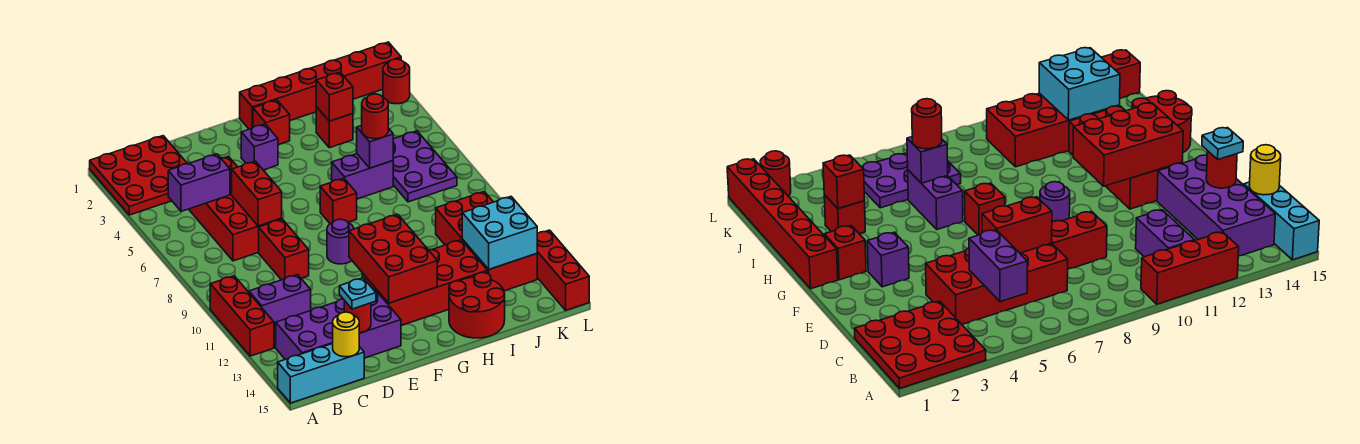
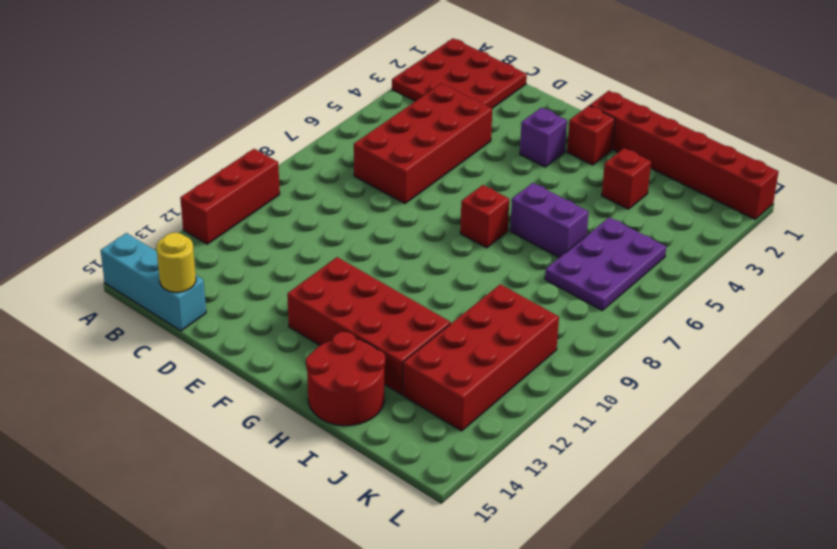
none -> purple brick B11:C11 level 1
none -> purple brick B13:E14 level 1
none -> red brick D8:D9 level 1
none -> purple round brick F9 level 1

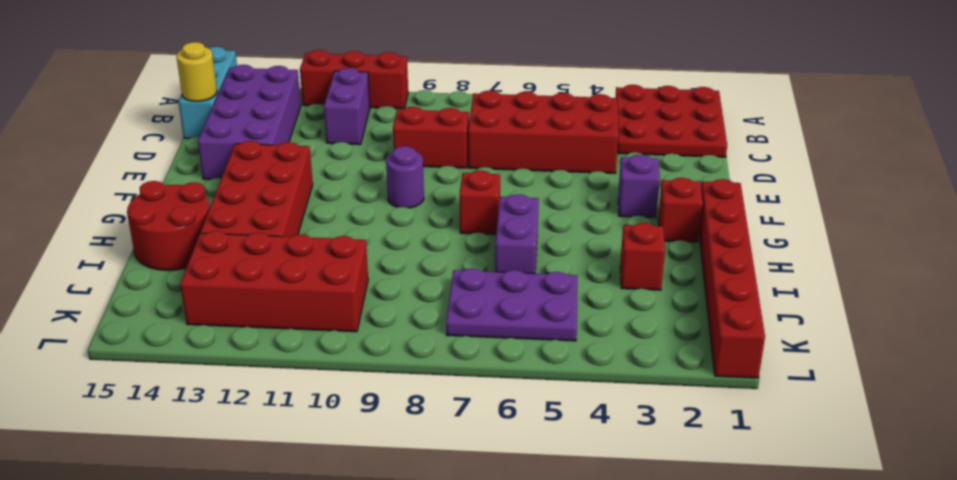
none -> red round brick L2 level 1
none -> red brick L13:L15 level 1
none -> purple brick B5:C5 level 2
none -> red brick D6:D7 level 2

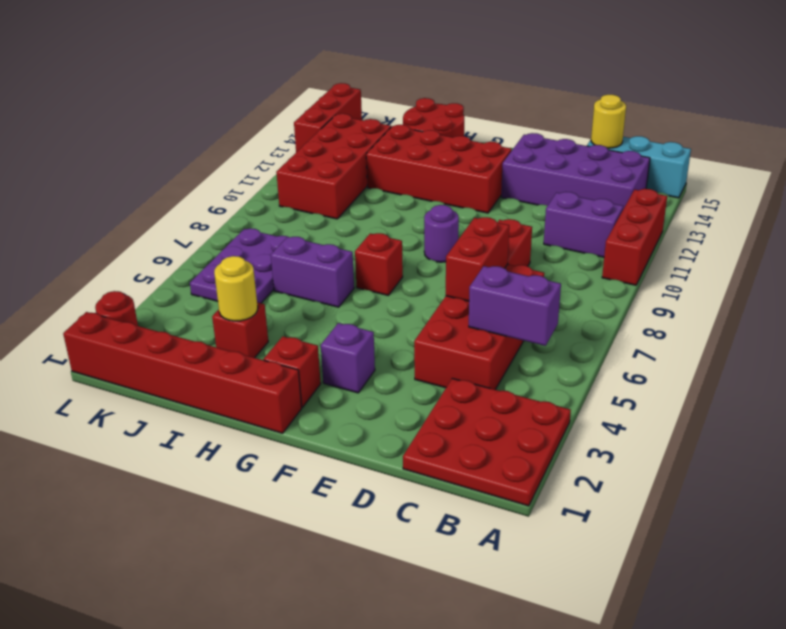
yellow round brick I3 level 2 -> red brick I3 level 2
none -> red round brick D14 level 2
none -> red brick F11:G13 level 2
none -> purple brick I6 level 2
none -> cyan brick J12:K13 level 2

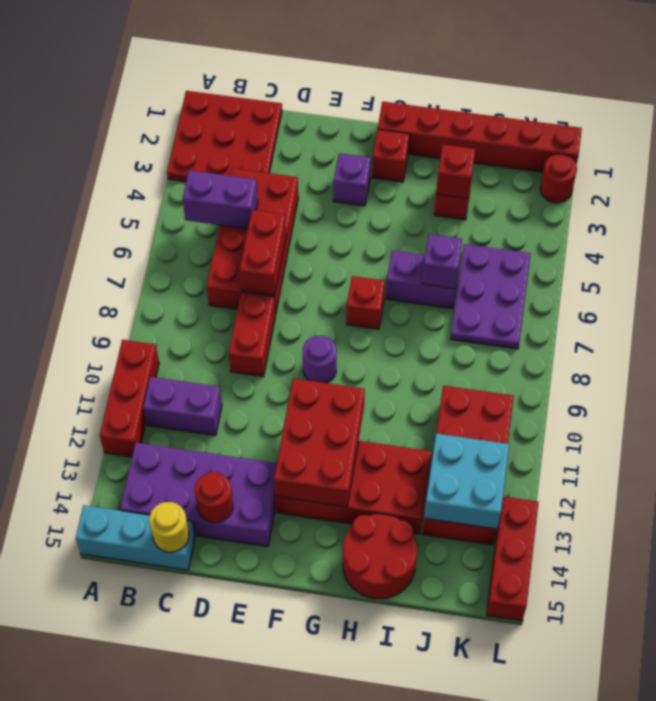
none -> cyan plate D14 level 3
none -> red round brick I6 level 3

